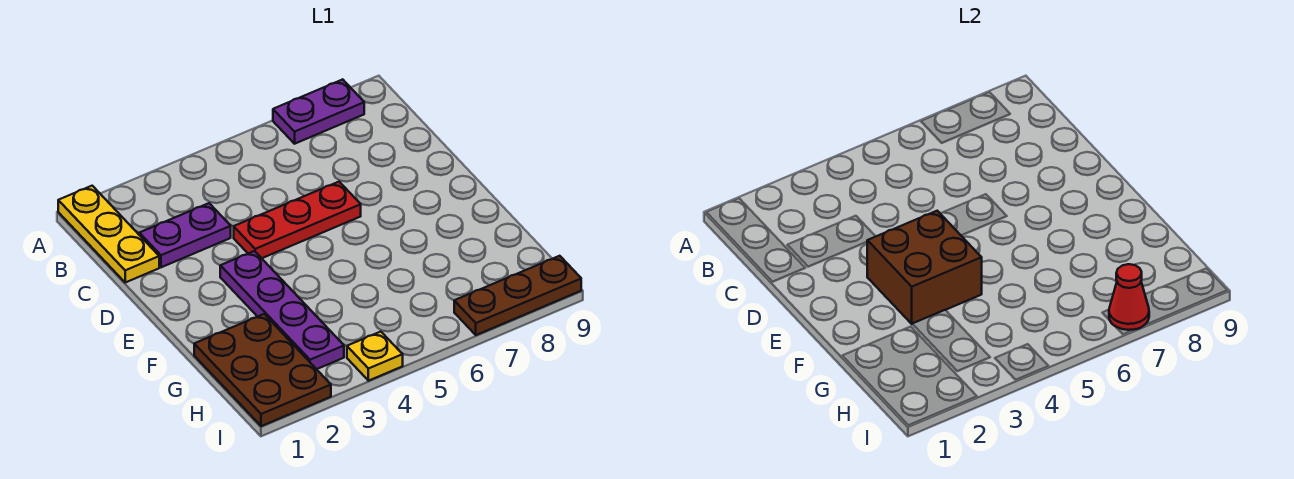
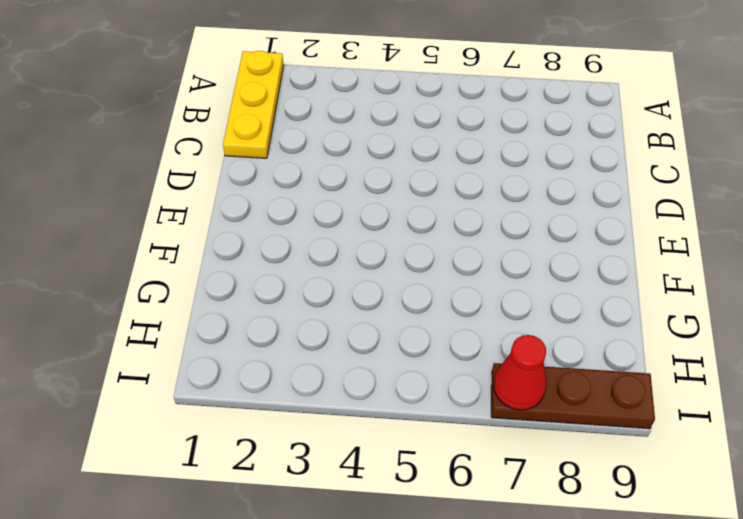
none -> purple plate A7:A8 level 1
none -> purple plate C2:C3 level 1

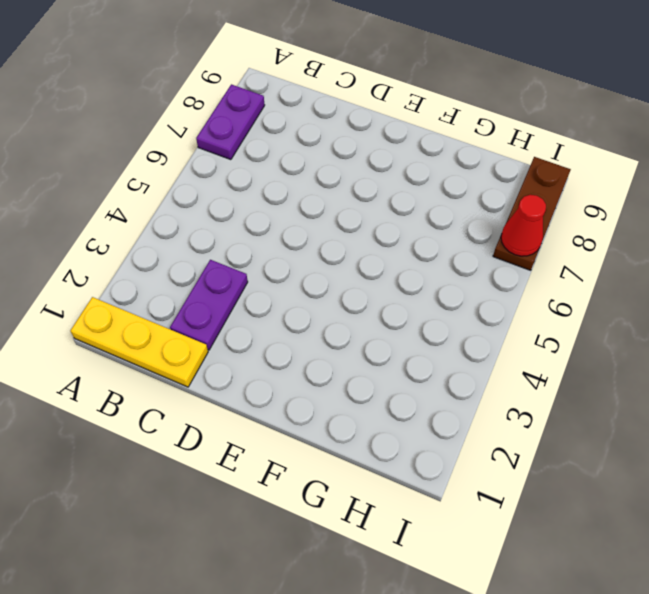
none -> red plate D4:D6 level 1
none -> purple plate E3:H3 level 1

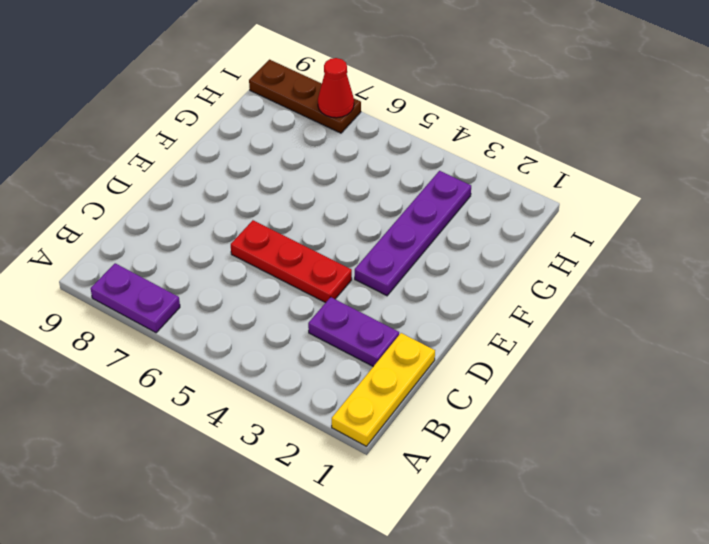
none -> brown plate G1:I2 level 1
none -> yellow plate I4 level 1

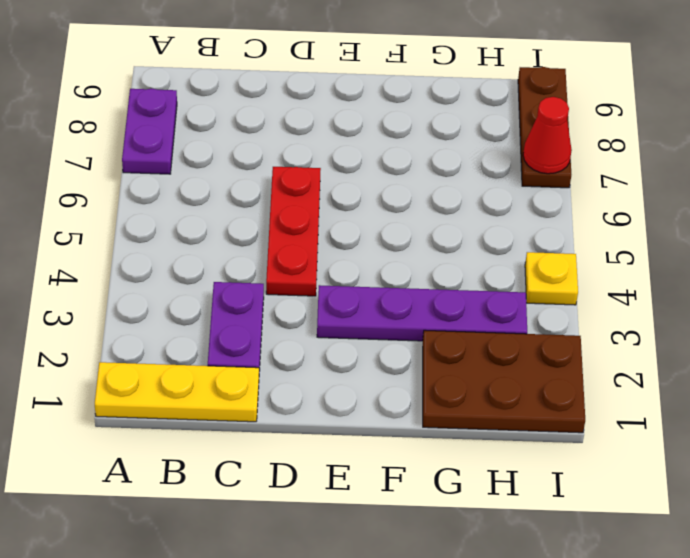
none -> brown brick E3:F4 level 2

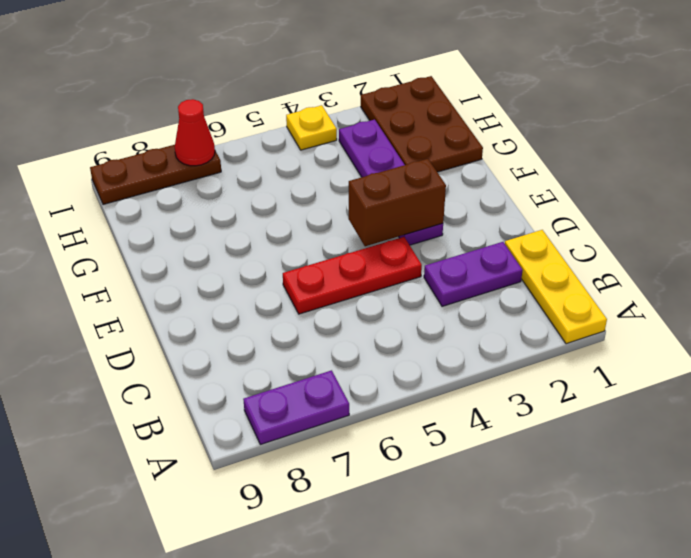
brown brick E3:E4 level 2 -> brown brick E3:F4 level 2

